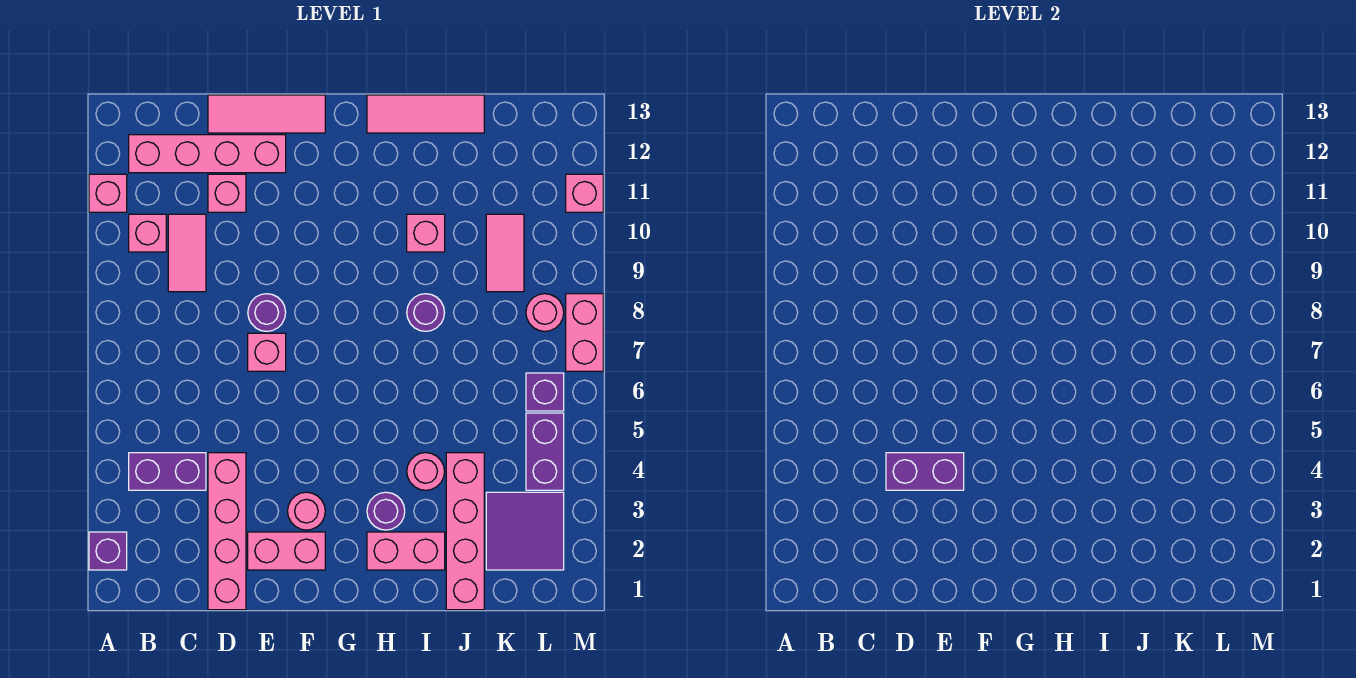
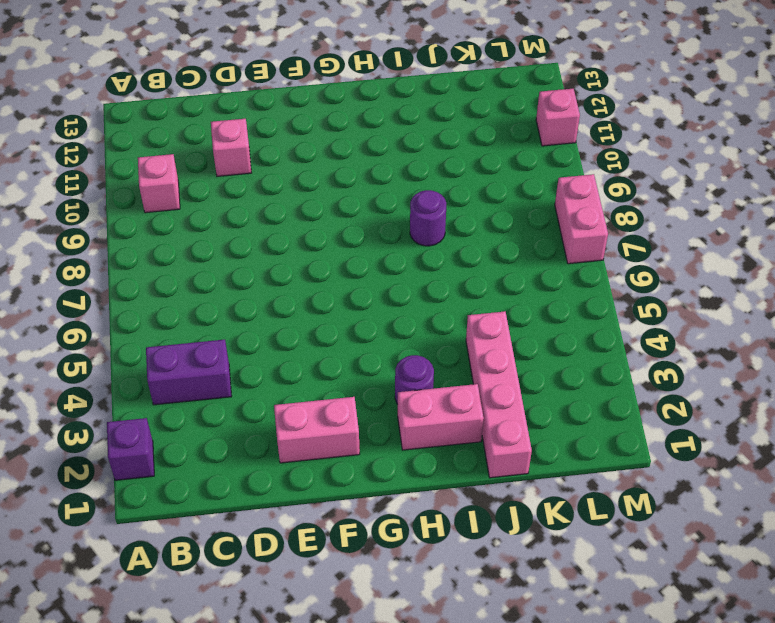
none -> pink brick A11 level 1
none -> pink brick B12:E12 level 1
none -> pink tile C9:C10 level 1

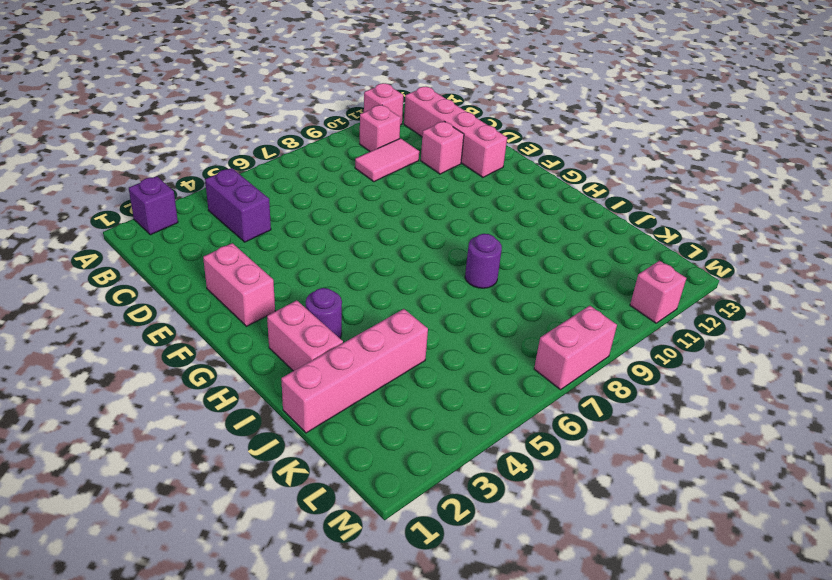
none -> pink brick D1:D4 level 1
none -> pink tile D13:F13 level 1
none -> pink brick E7 level 1

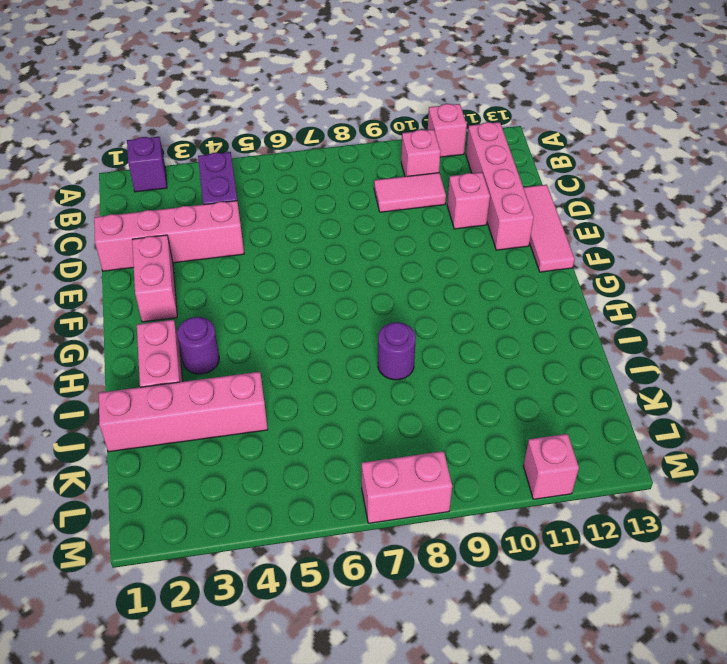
none -> pink brick E7 level 1
none -> purple round brick E8 level 1
none -> pink round brick F3 level 1

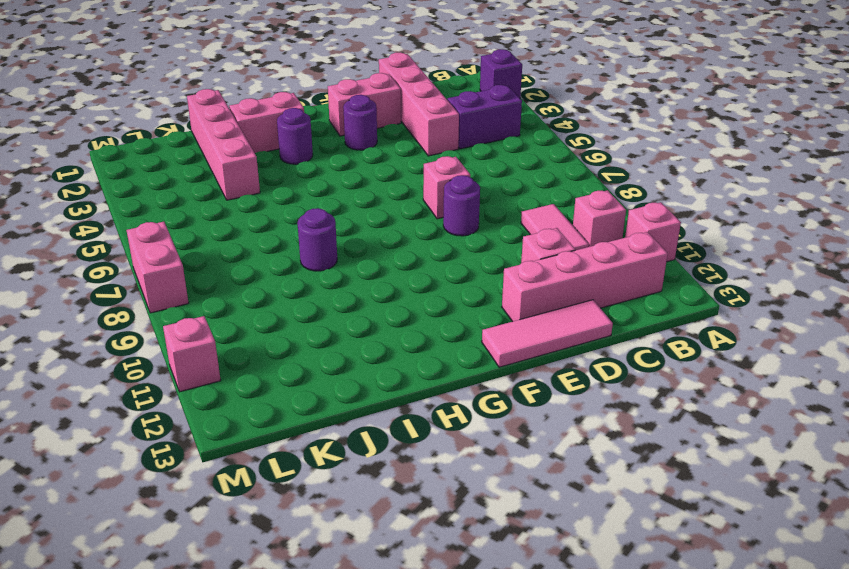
purple round brick F3 level 1 -> pink round brick F3 level 1
none -> pink tile H13:J13 level 1
none -> pink round brick I4 level 1
none -> pink brick I10 level 1

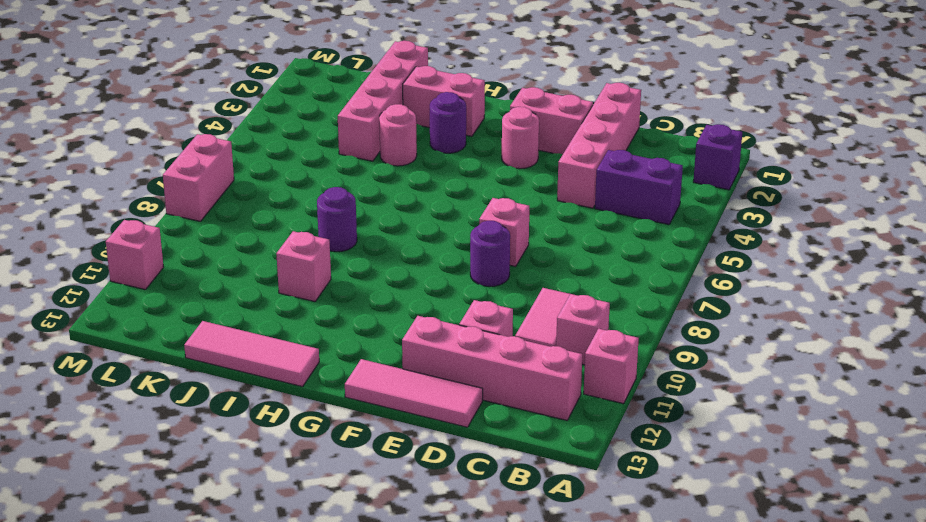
none -> purple tile K2:L3 level 1
none -> pink tile K9:K10 level 1
none -> purple brick L4:L5 level 1

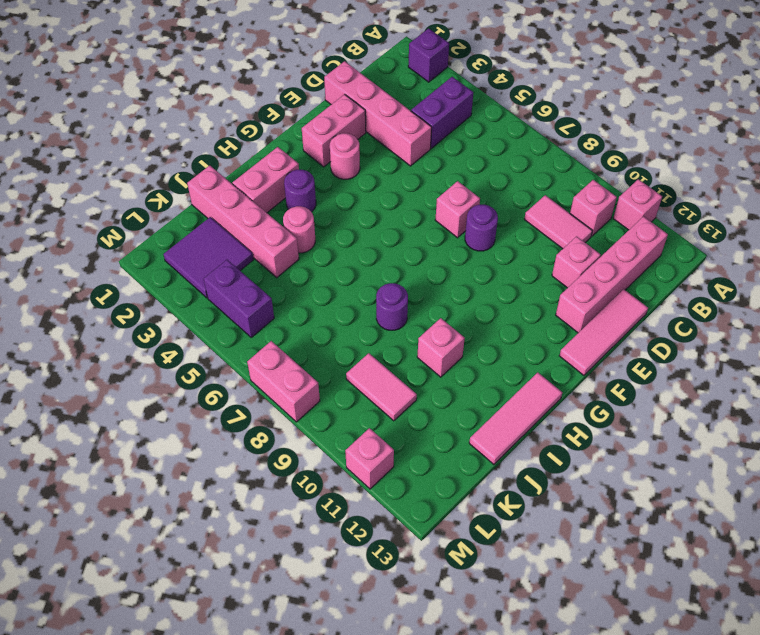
none -> purple brick L6 level 1
none -> pink round brick L8 level 1
none -> purple brick D4:E4 level 2

